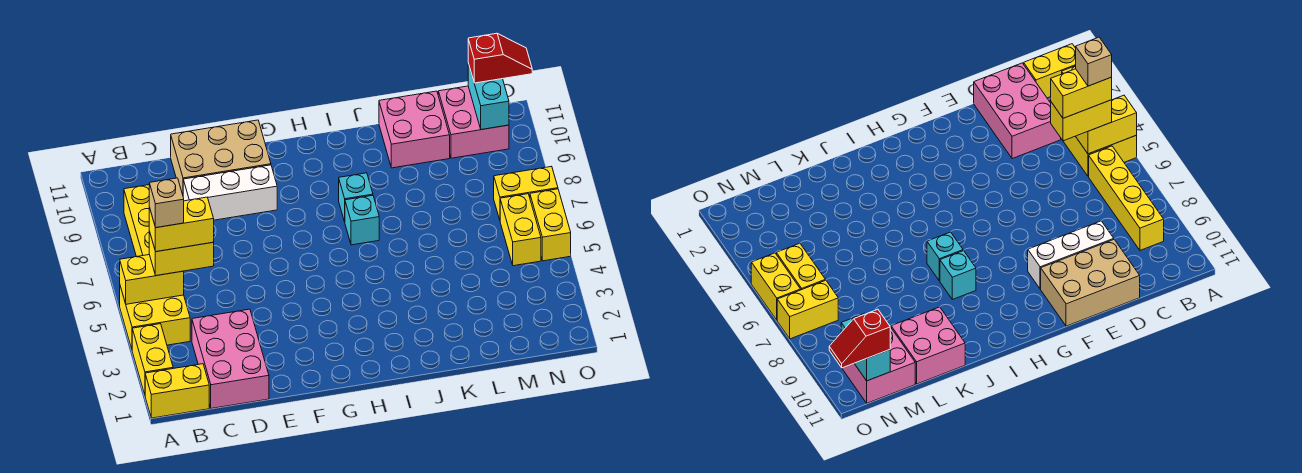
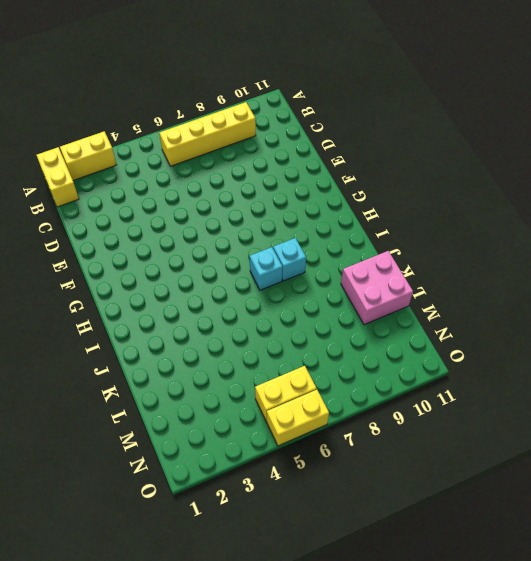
none -> yellow brick A4:B5 level 1
none -> pink brick C1:D3 level 1
none -> white brick D9:F9 level 1

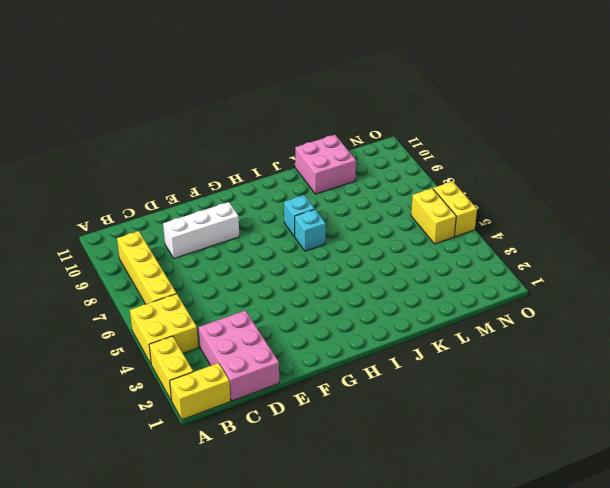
none -> tan brick D10:F11 level 1
none -> pink brick M10:N11 level 1
none -> yellow brick N7:O7 level 1

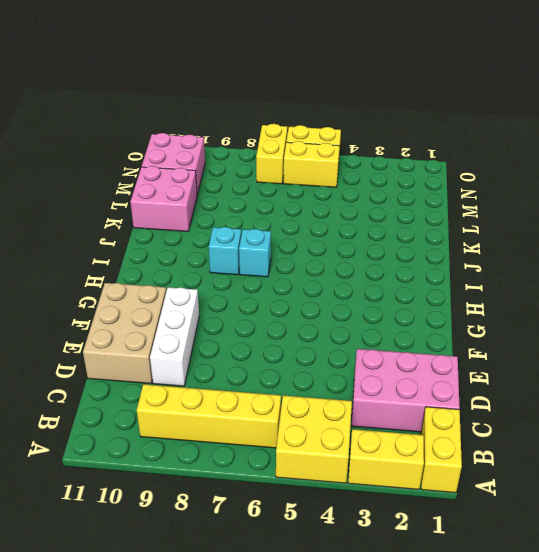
none -> yellow brick A5:B5 level 2
none -> cyan brick N10:N11 level 2
none -> yellow brick B5:C5 level 3

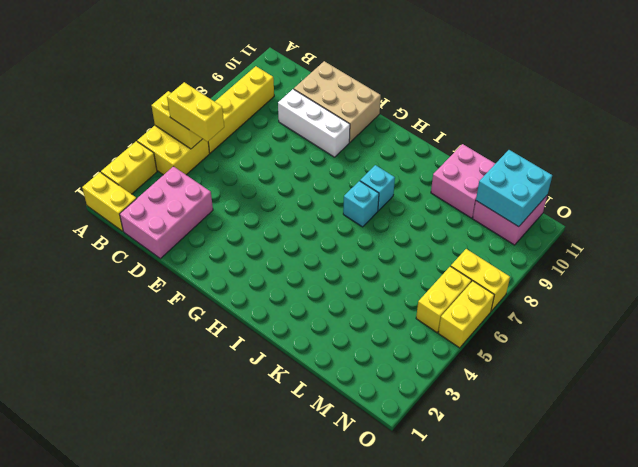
cyan brick M10:N11 level 2 -> cyan brick N10:N11 level 2
none -> red slope N11:O11 level 3 top N
none -> yellow brick B5:C5 level 4
none -> tan brick B5 level 5

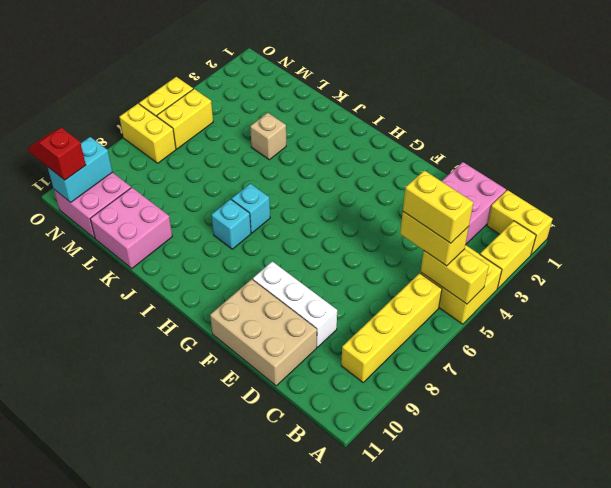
tan brick K4 level 1 -> tan brick B5 level 5

